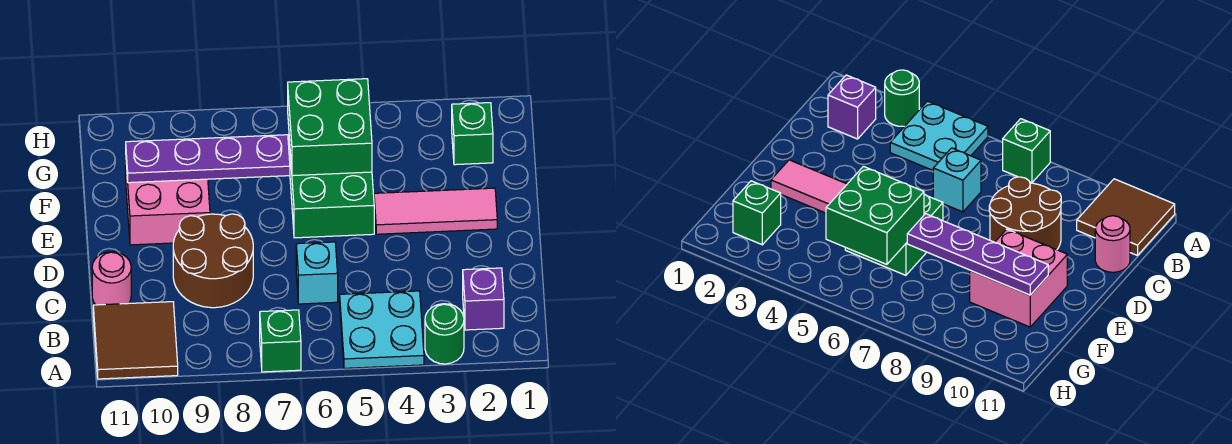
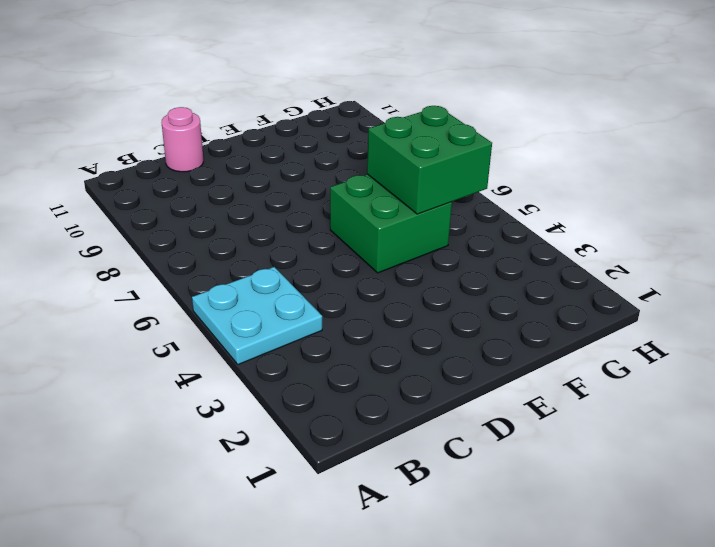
none -> green round brick A3 level 1
none -> green brick A7 level 1
none -> brown tile A10:B11 level 1

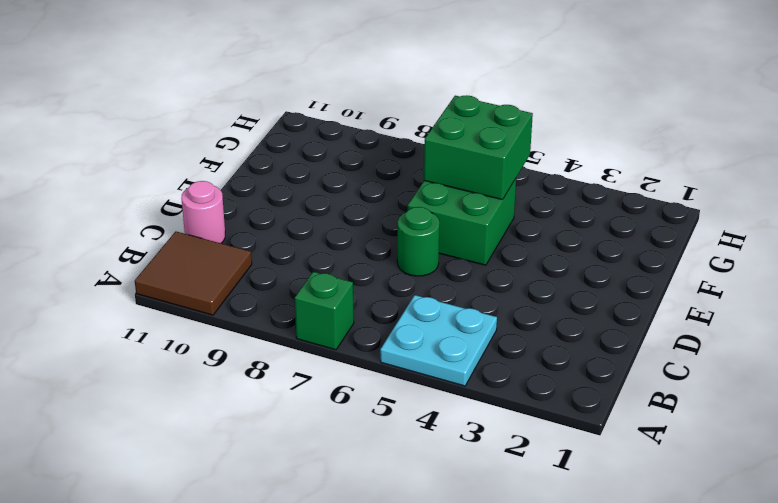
green round brick D6 level 1 -> green round brick A3 level 1
none -> purple brick B2 level 1
none -> cyan brick C6 level 1
none -> brown round brick C8:D9 level 1

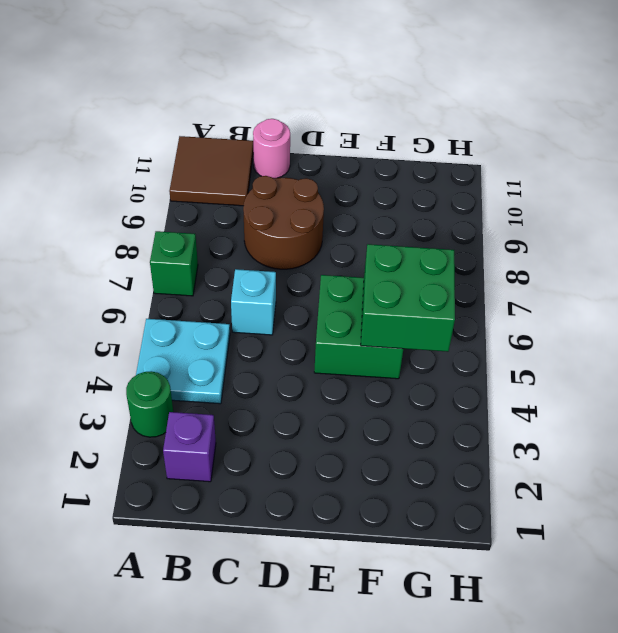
none -> pink tile E2:E4 level 1
none -> pink brick E9:F10 level 1
none -> green brick G2 level 1

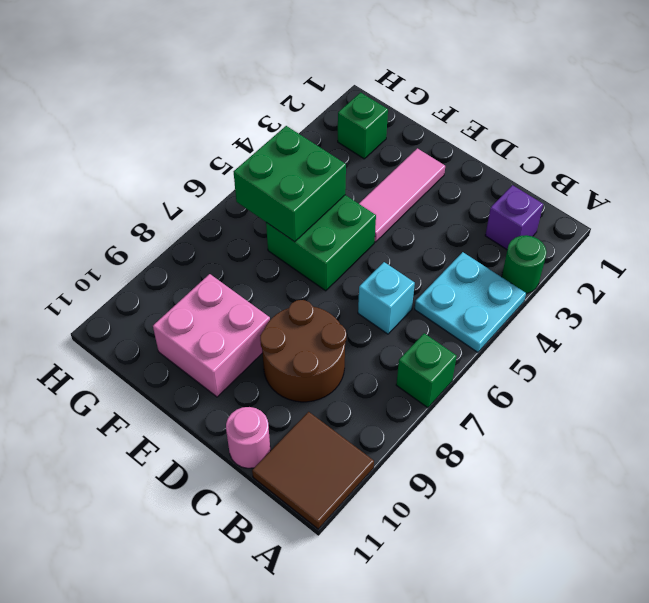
none -> purple plate F7:F10 level 2

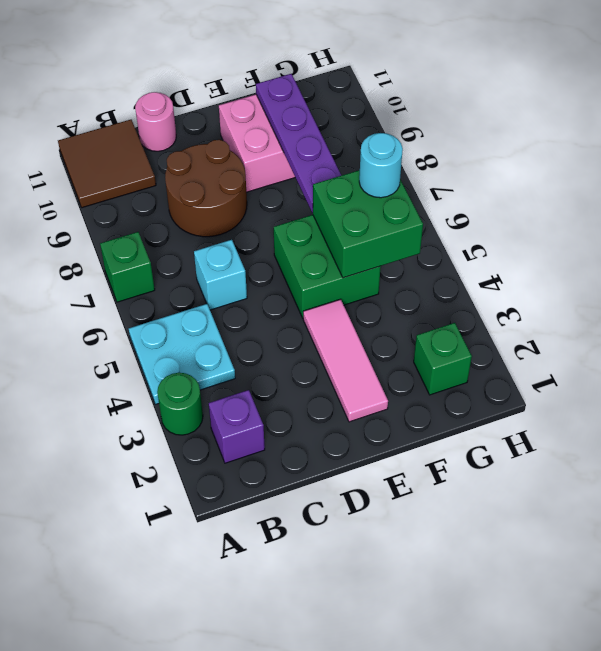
cyan round brick G6 level 3 -> none

